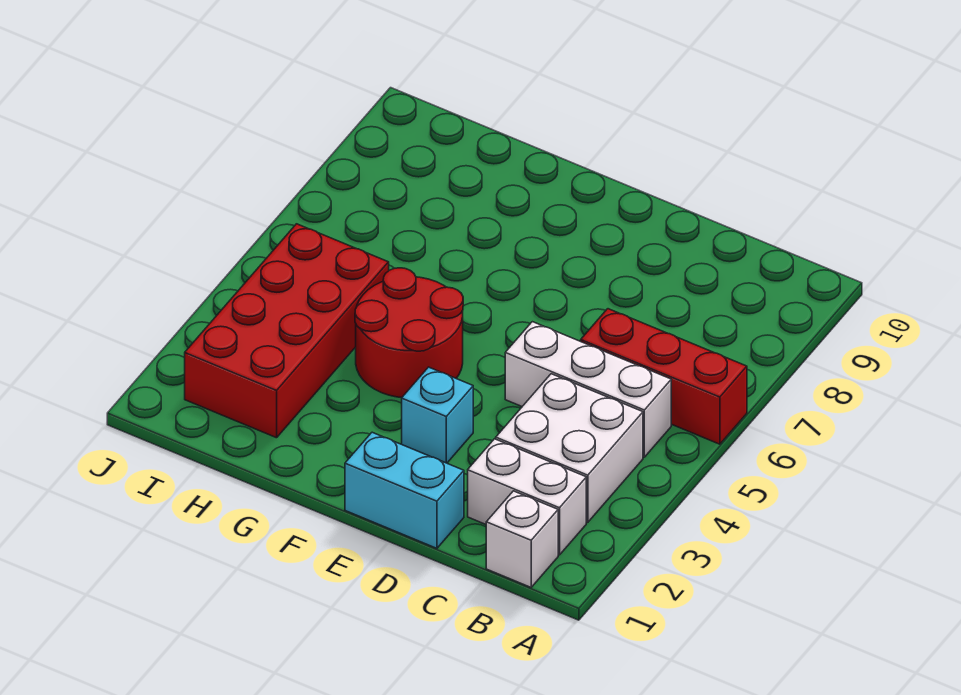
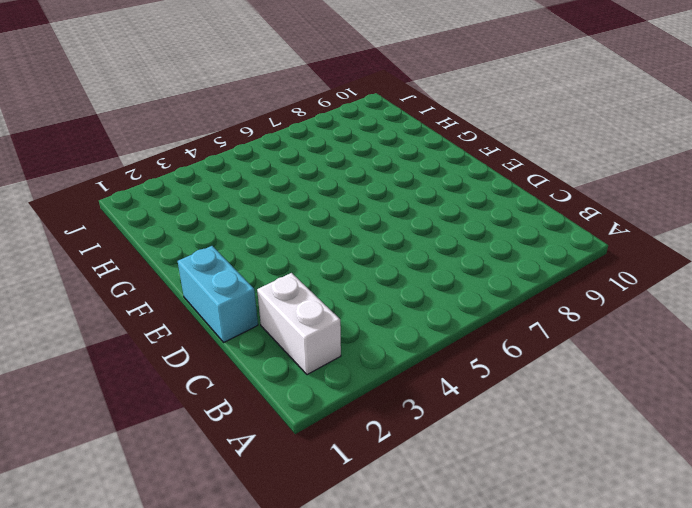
none -> red brick A6:C6 level 1
none -> white brick B1 level 1

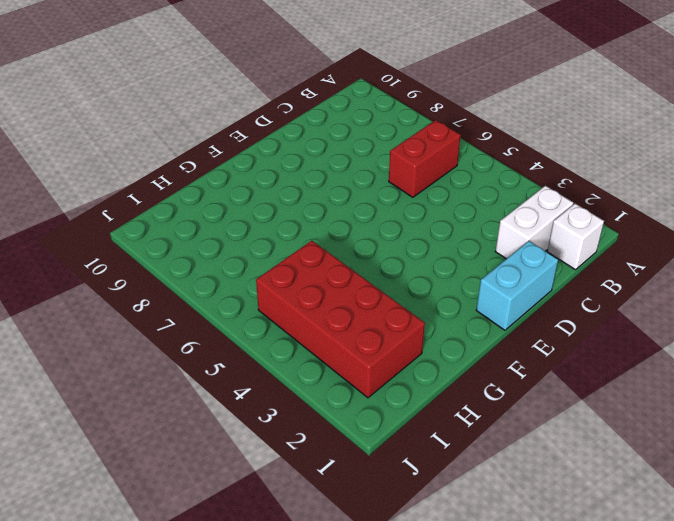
red brick B6:C6 level 1 -> red brick A6:C6 level 1
none -> white brick B3:C4 level 1
none -> white brick B5:D5 level 1

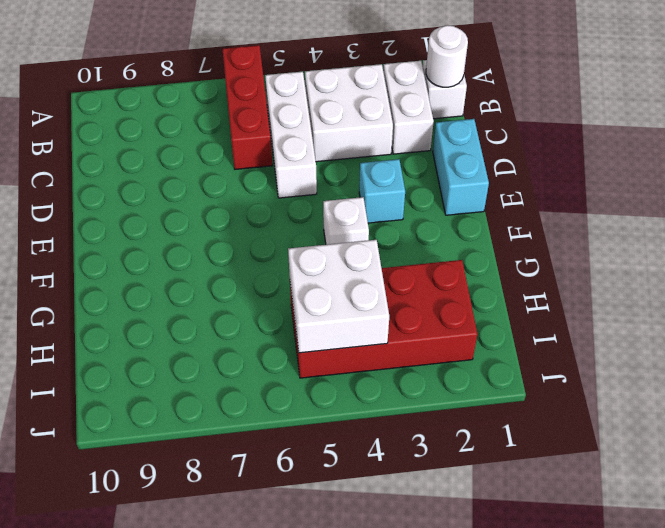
white round brick B1 level 2 -> none
white brick F4 level 1 -> red round brick F4:G5 level 1
white brick H4:I5 level 2 -> none

